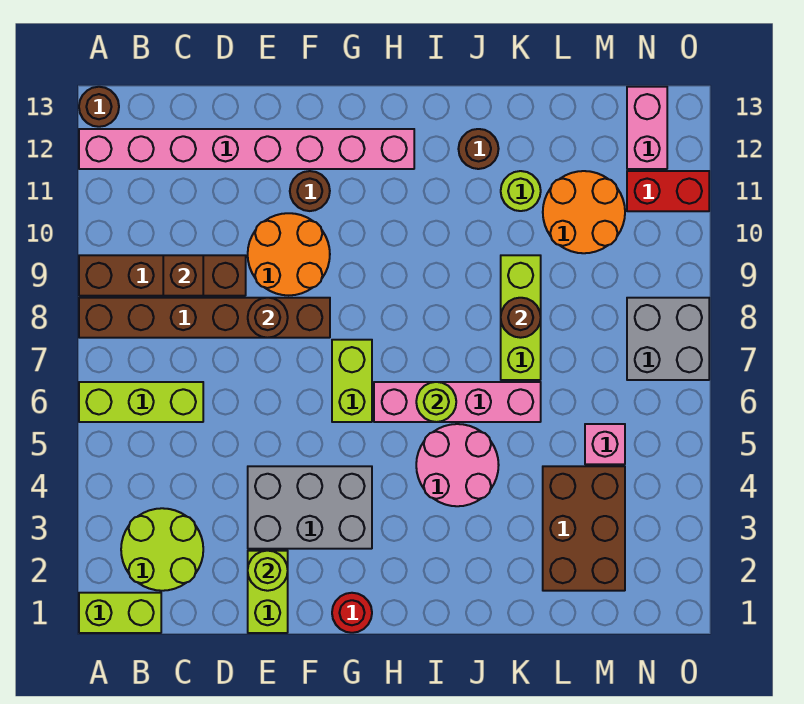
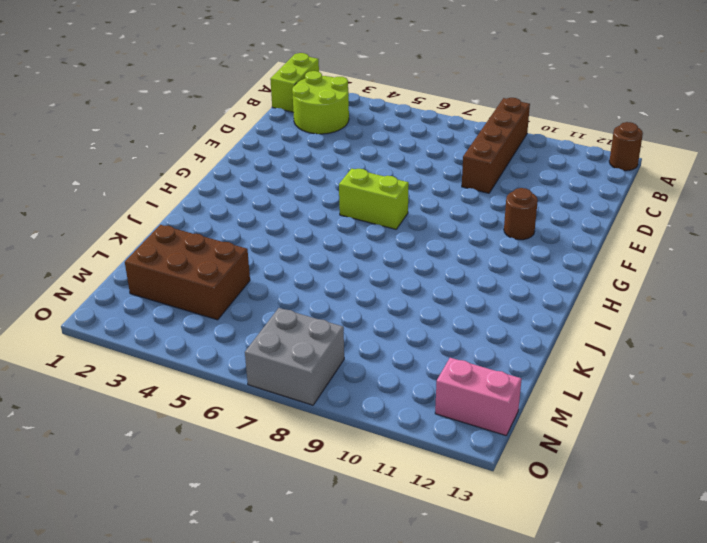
none -> lime brick A6:C6 level 1
none -> brown brick A8:F8 level 1
none -> pink brick A12:H12 level 1

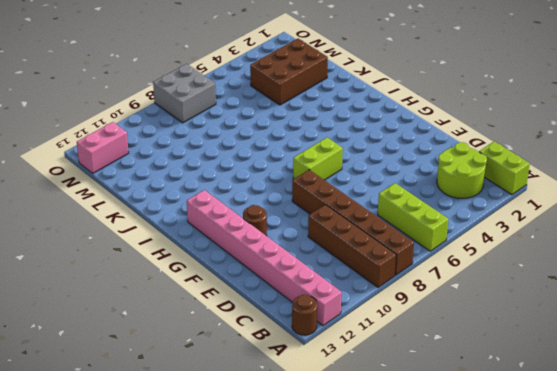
none -> lime brick E1:E2 level 1
none -> grey brick E3:G4 level 1
none -> orange round brick E9:F10 level 1

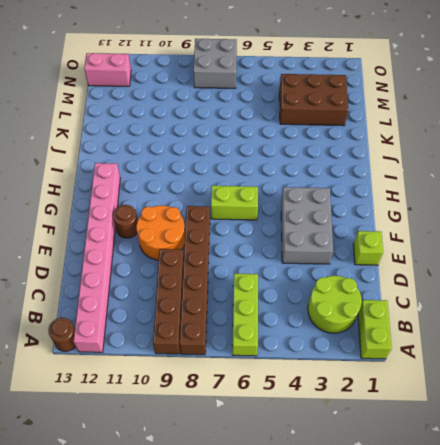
lime brick E1 level 1 -> lime brick E1:E2 level 1
none -> red round brick G1 level 1
none -> pink brick H6:K6 level 1
none -> pink round brick I4:J5 level 1

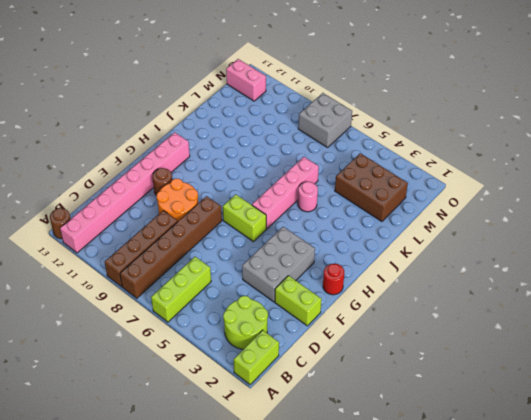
pink round brick J5 level 1 -> pink round brick I4:J5 level 1
none -> brown round brick J12 level 1
none -> lime brick K7:K9 level 1
none -> lime round brick K11 level 1

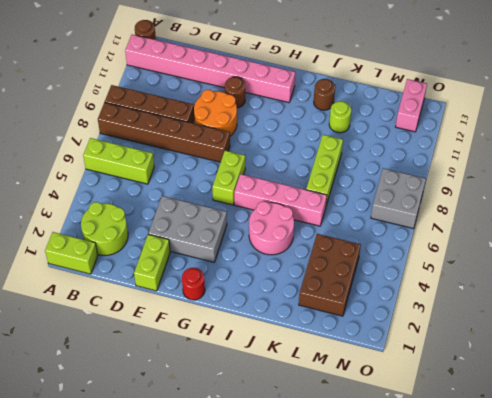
none -> orange round brick L10:M11 level 1
none -> pink brick M5 level 1
none -> red brick N11:O11 level 1

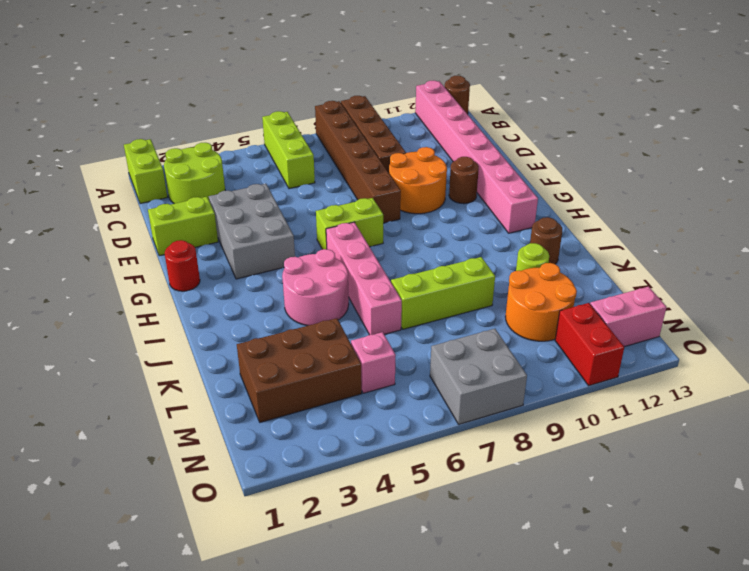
none -> brown brick C9 level 2
none -> lime round brick E2 level 2
none -> brown round brick E8 level 2

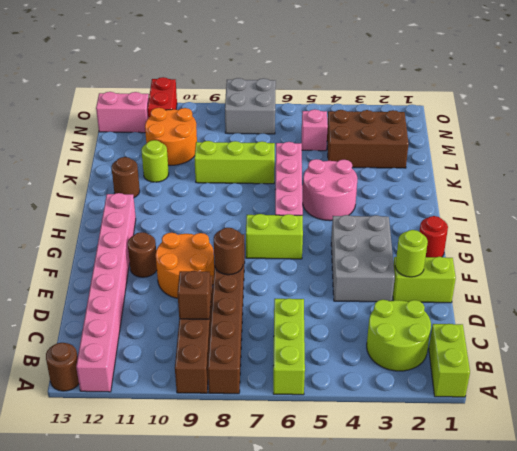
none -> lime round brick I6 level 2
none -> brown round brick K8 level 2

